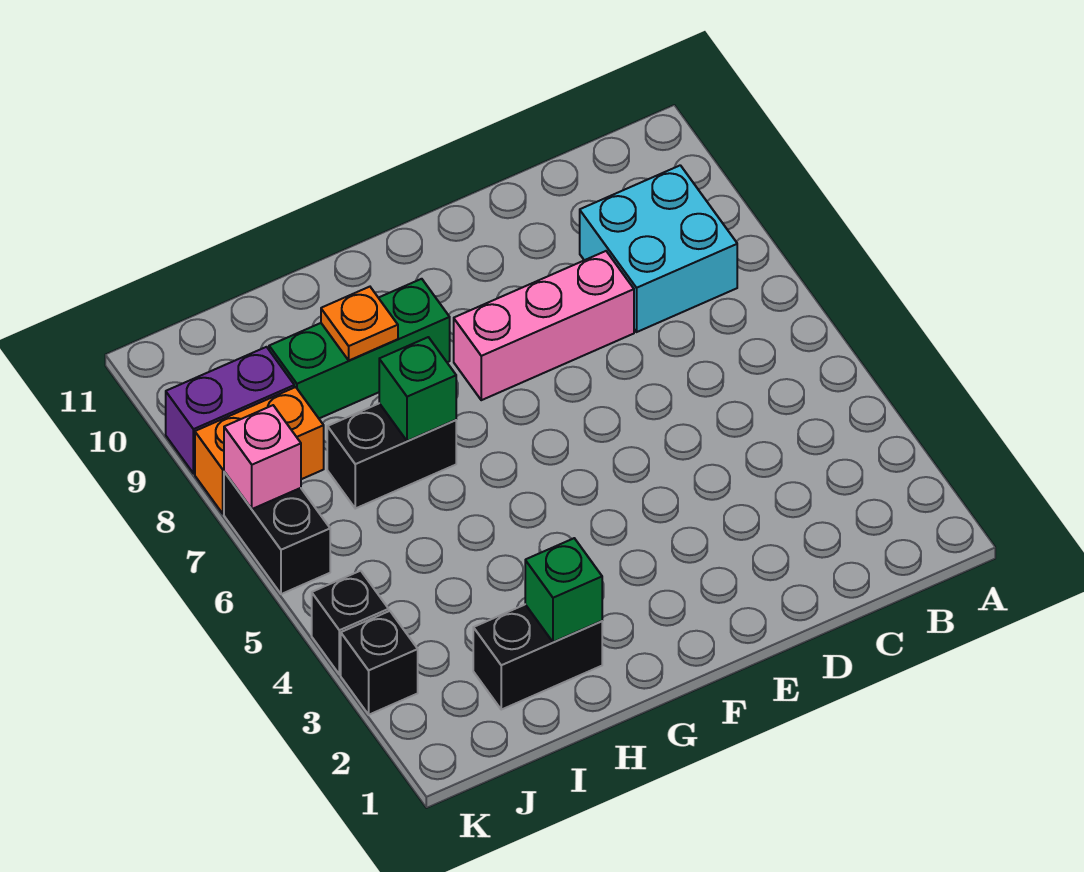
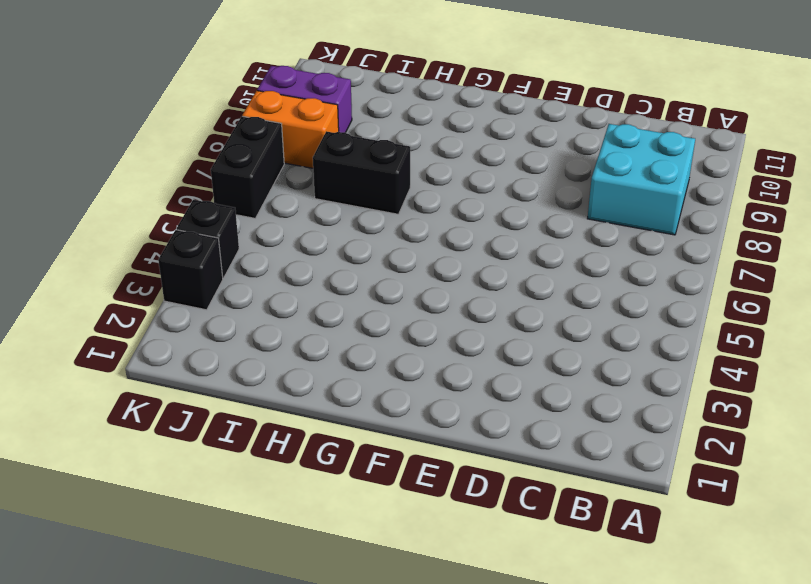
none -> pink brick D8:F8 level 1
none -> green brick G9:I9 level 1
none -> black brick H2:I2 level 1

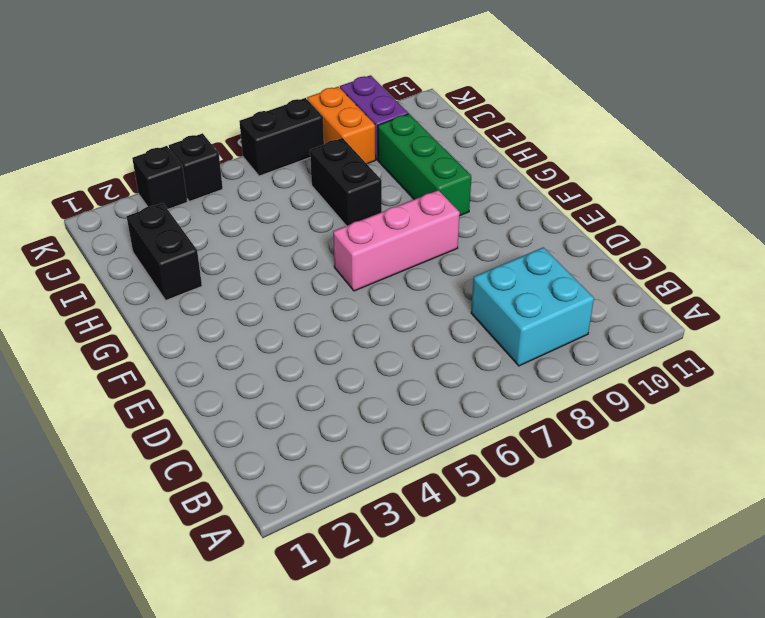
pink brick F6:F8 level 1 -> pink brick D8:F8 level 1
none -> green brick H2 level 2
none -> green brick H7 level 2
none -> orange plate H9 level 2

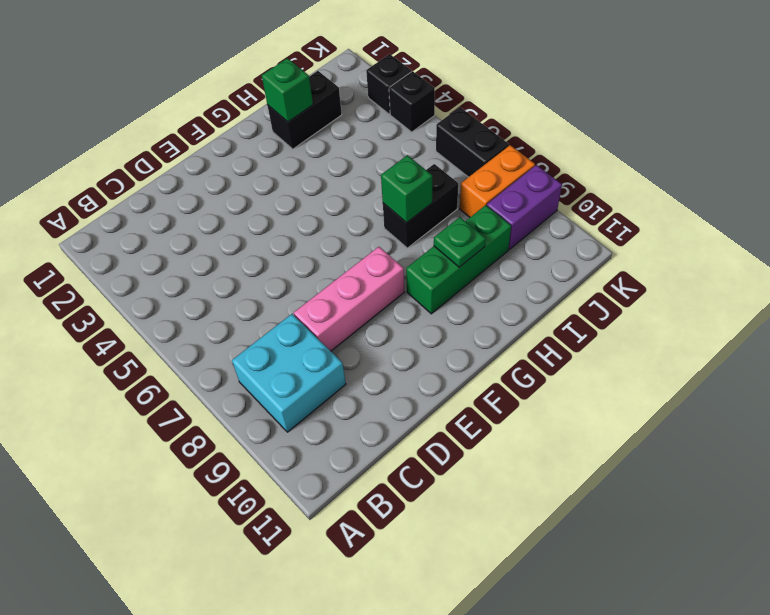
green plate H9 level 2 -> orange plate H9 level 2
none -> pink brick K7 level 2

